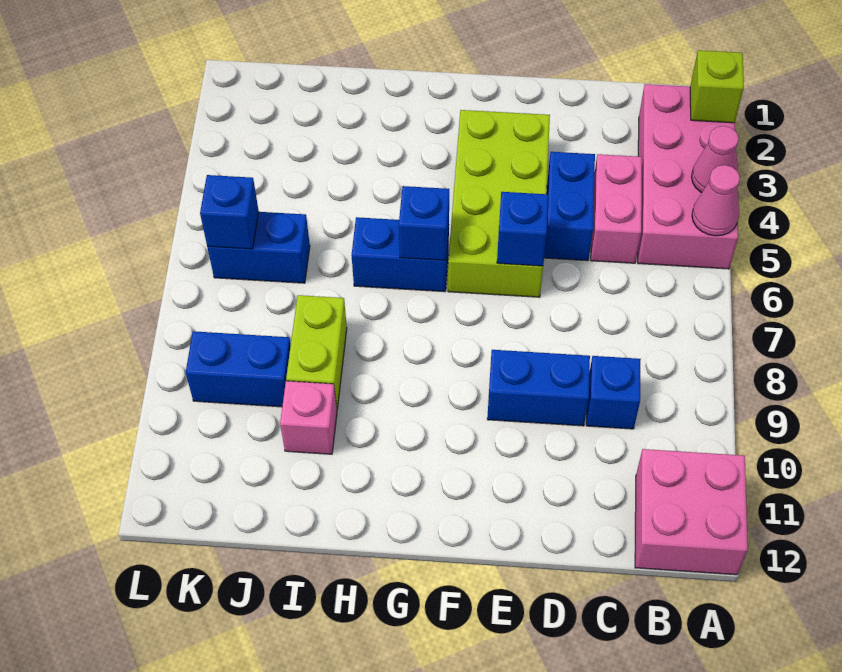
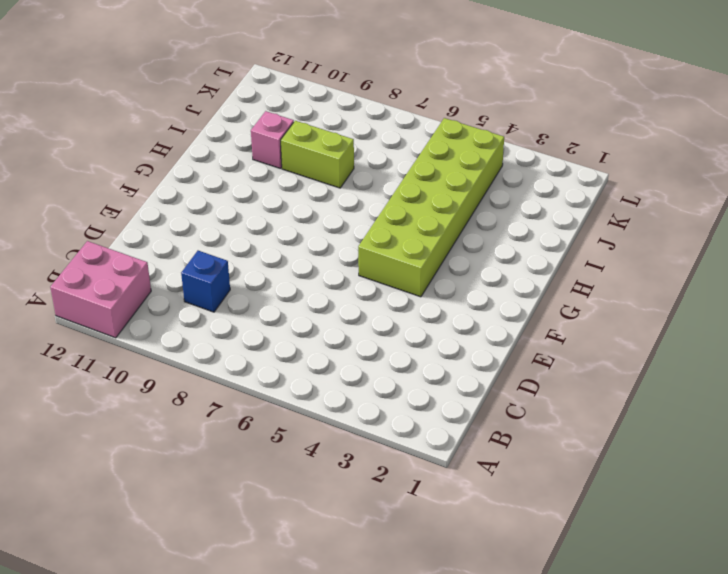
lime brick F4:K5 level 1 -> lime brick E3:F6 level 1
none -> pink brick A2:B5 level 1
none -> pink brick C4:C5 level 1
none -> blue brick D4:D5 level 1

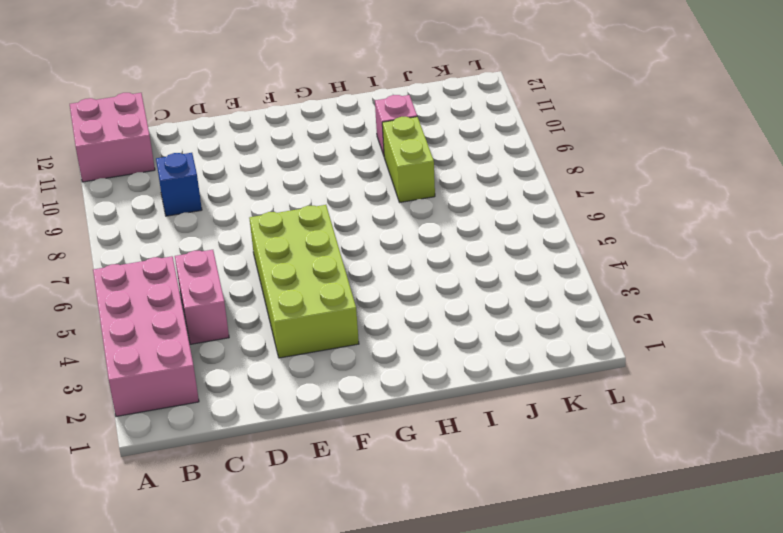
none -> blue brick D4:D5 level 1
none -> blue brick D9:E9 level 1
none -> blue brick G6:H6 level 1

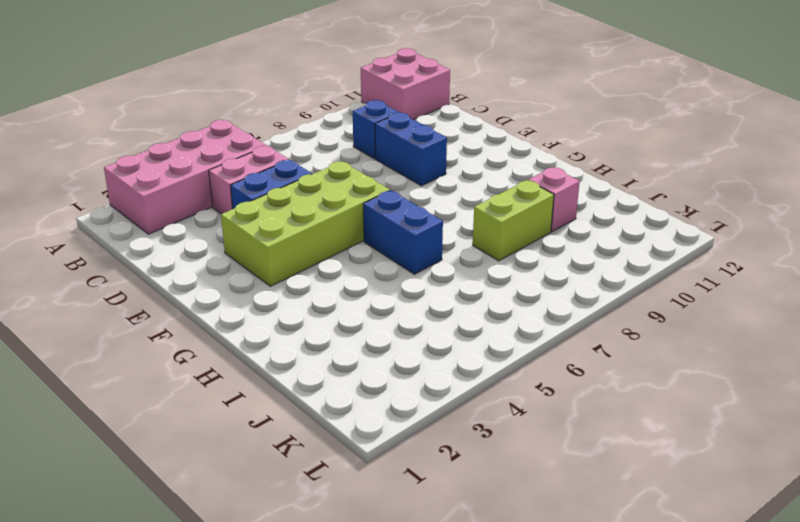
none -> blue brick J6:K6 level 1
none -> blue brick J9:K9 level 1
none -> lime brick A2 level 2

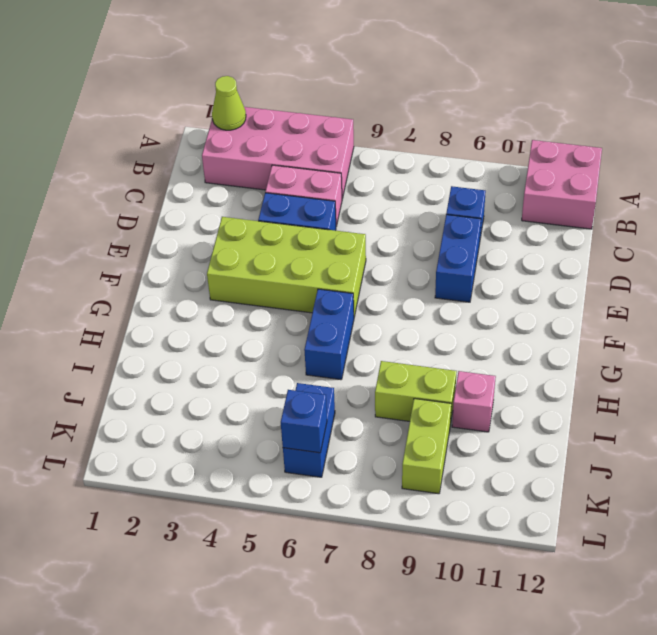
lime cone A2 level 2 -> lime brick A2 level 2
lime brick J9:K9 level 1 -> blue brick J9:K9 level 1
none -> pink cone A4 level 2
none -> pink cone A5 level 2
none -> blue brick E6 level 2

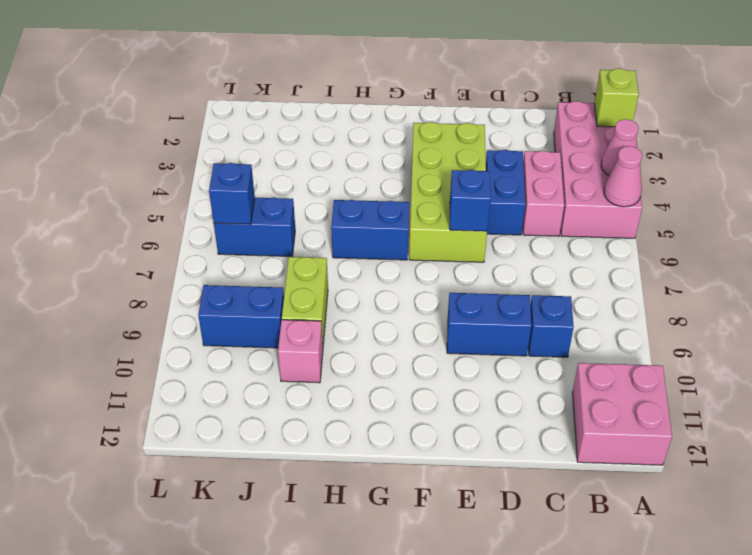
none -> blue brick G6 level 2

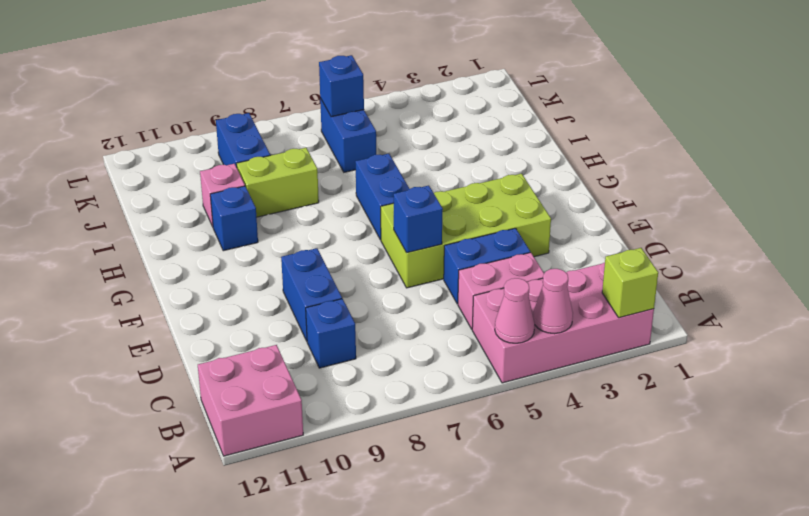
blue brick H10 level 1 -> blue brick G6 level 2

